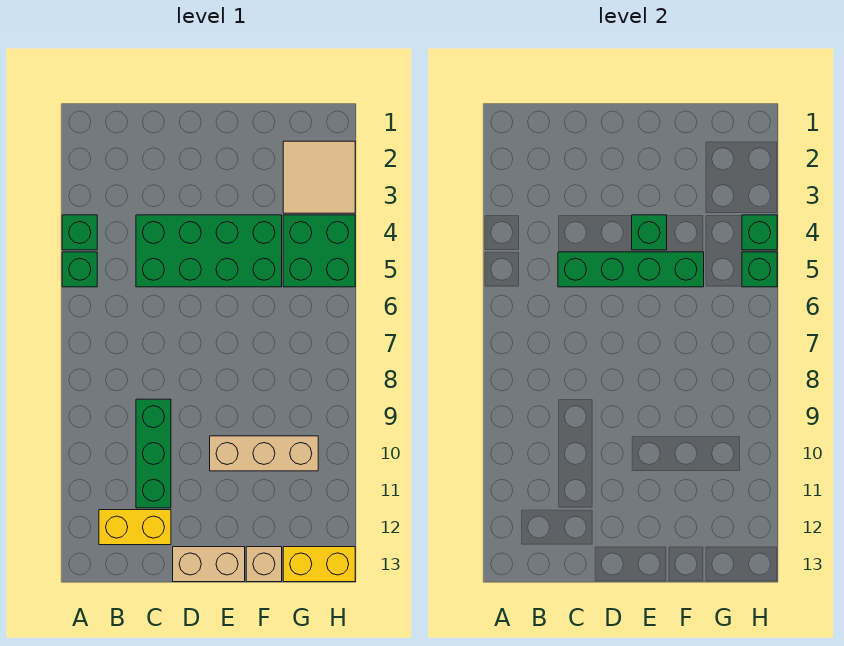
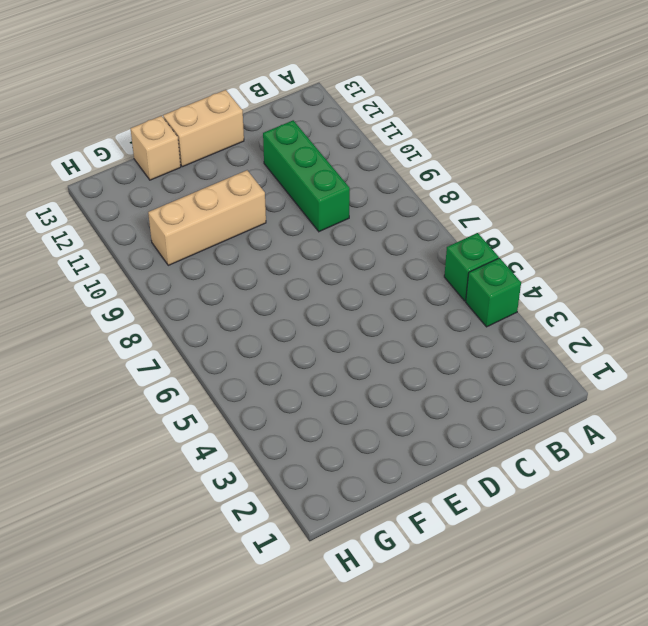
none -> yellow brick B12:C12 level 1
none -> green brick C4:F5 level 1
none -> tan tile G2:H3 level 1

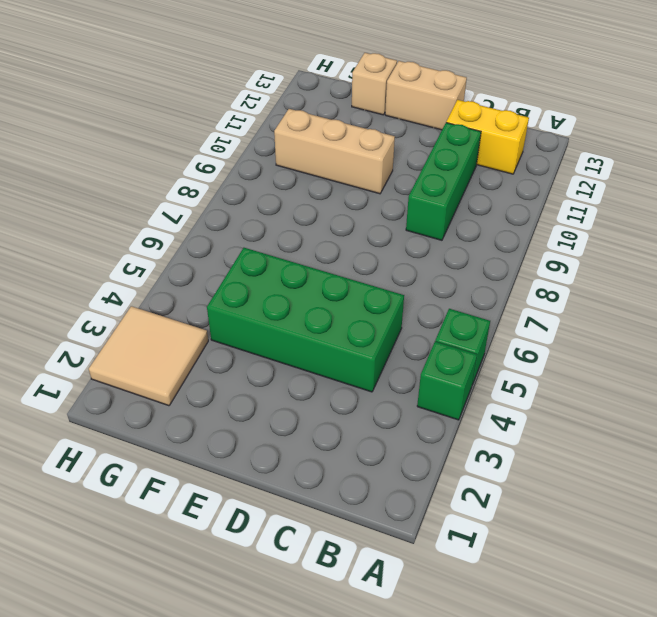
none -> green brick G4:H5 level 1
none -> yellow brick G13:H13 level 1
none -> green brick C5:F5 level 2

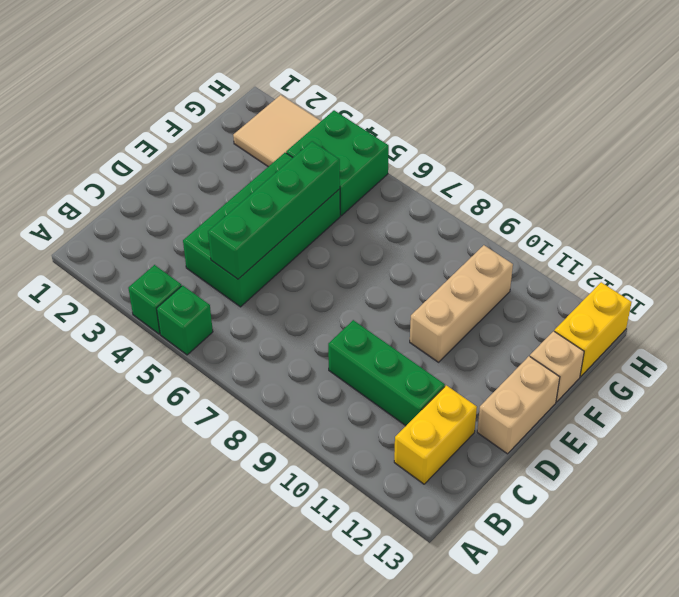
none -> green brick E4 level 2
none -> green brick H4 level 2
none -> green brick H5 level 2

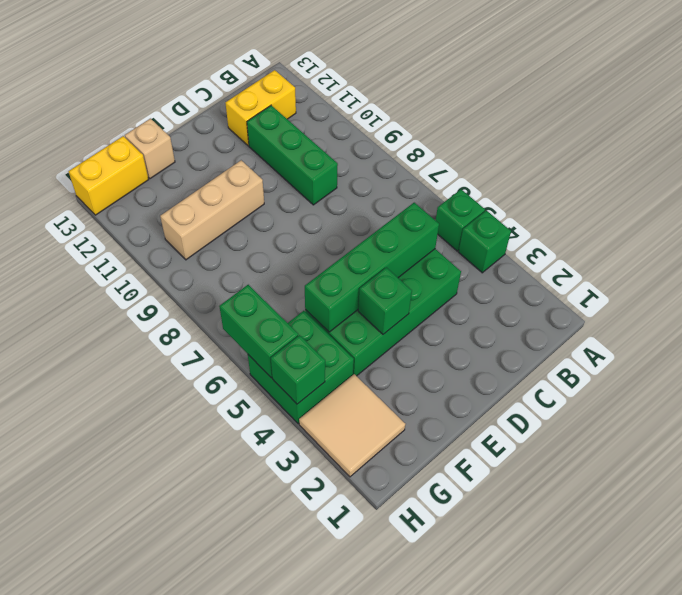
green brick H5:H6 level 2 -> green brick H5 level 2
none -> tan brick D13:E13 level 1

